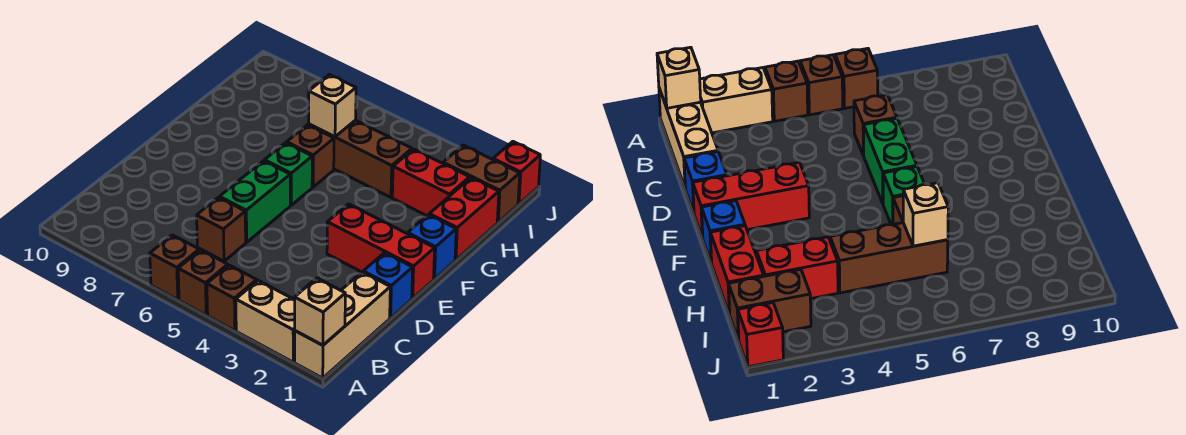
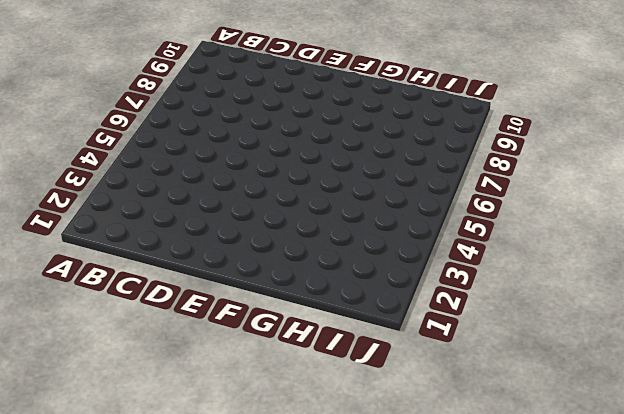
none -> tan brick A1:C1 level 1
none -> tan brick A2:A3 level 1
none -> brown brick A4 level 1

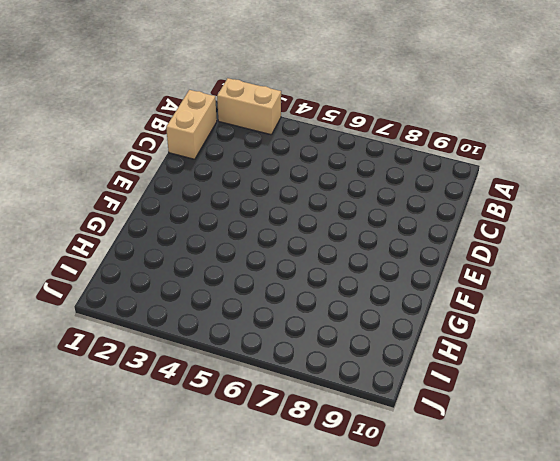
tan brick B1:C1 level 1 -> tan brick A1:C1 level 1
none -> brown brick A4 level 1
none -> brown brick A5 level 1
none -> brown brick A6 level 1

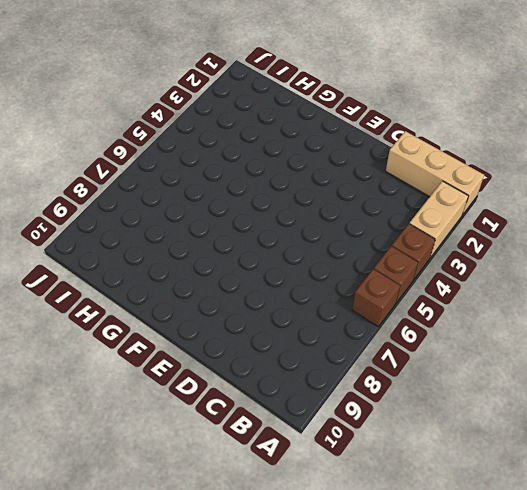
none -> brown brick C6 level 1
none -> blue brick D1 level 1
none -> green brick D6:E6 level 1

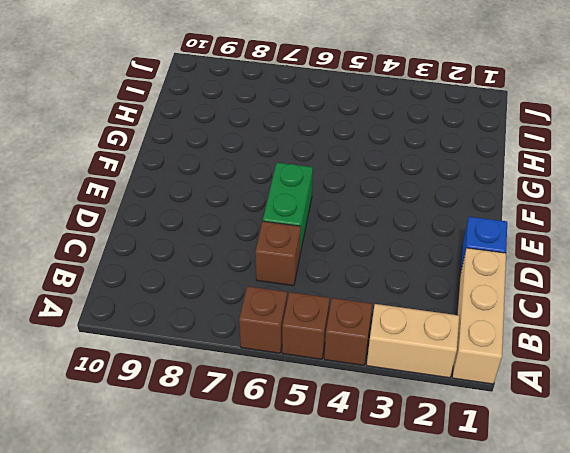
none -> red brick E1:E3 level 1
none -> blue brick F1 level 1
none -> green brick F6 level 1

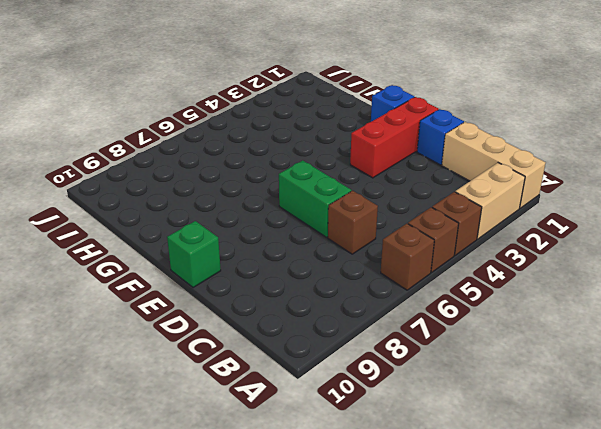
green brick E10 level 1 -> green brick F6 level 1
none -> red brick G1:H1 level 1
none -> brown brick G6 level 1
none -> red brick H2:H3 level 1

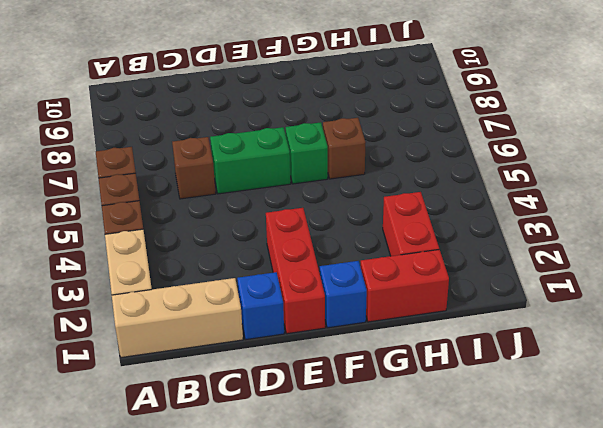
none -> brown brick H4:H6 level 1
none -> brown brick I1:I2 level 1
none -> red brick J1 level 1

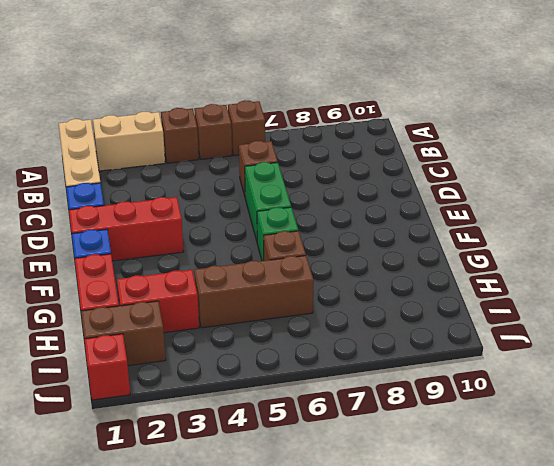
none -> tan brick A1 level 2
none -> tan brick H6 level 2

